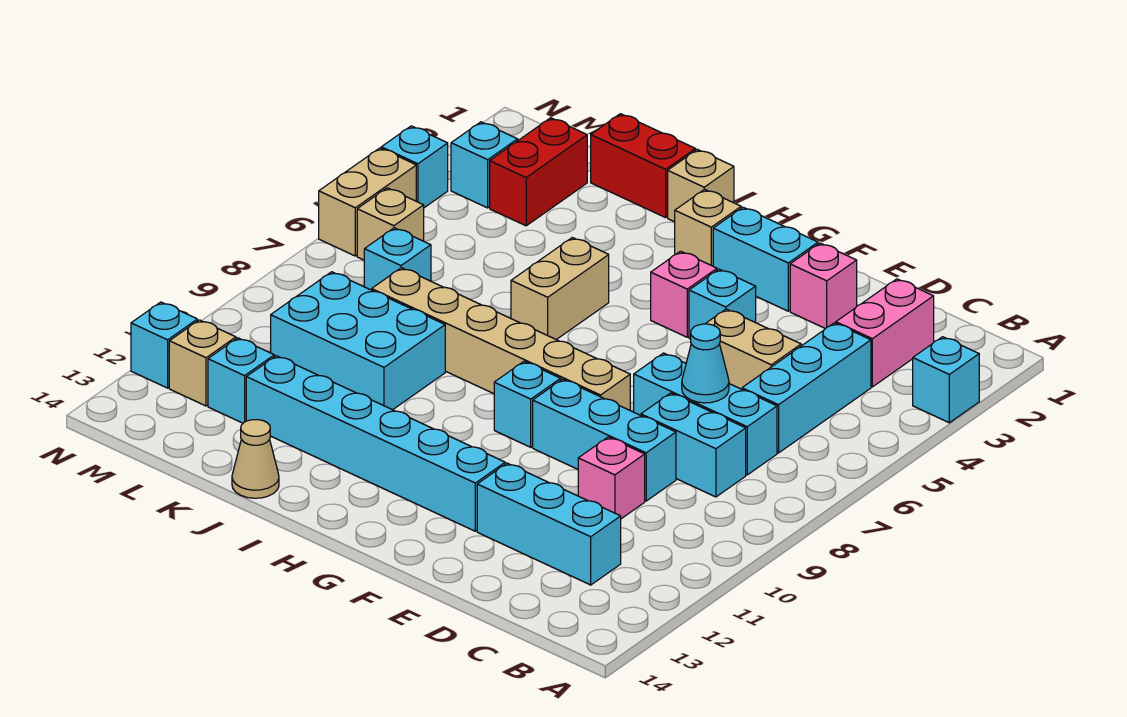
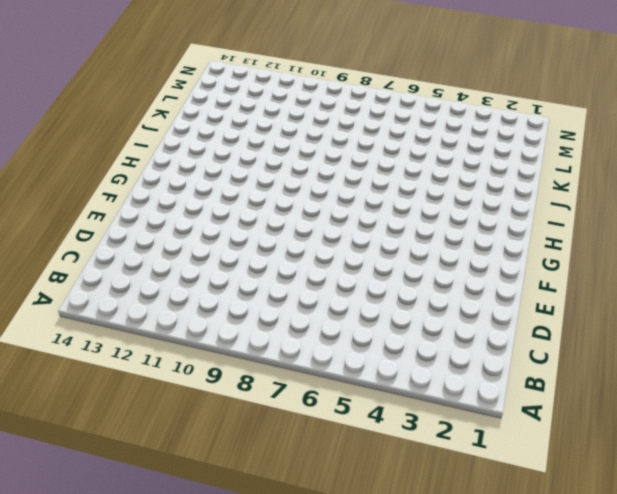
none -> cyan brick A3 level 1
none -> pink brick C2:C3 level 1
none -> cyan brick C4:C6 level 1
none -> cyan brick C7:E7 level 1

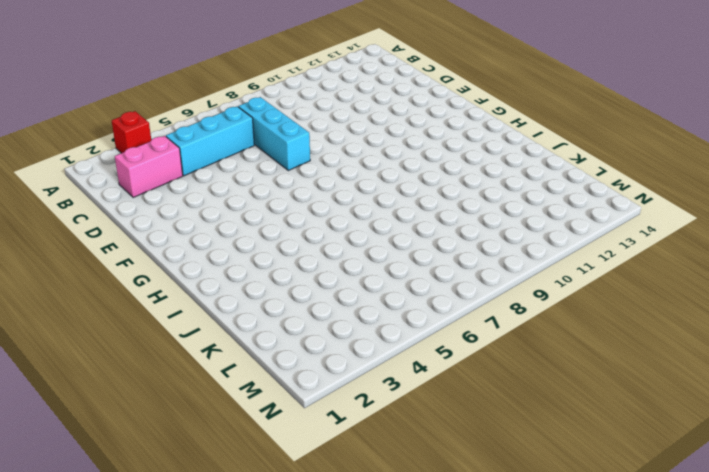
red brick A3 level 1 -> cyan brick A3 level 1
none -> cyan brick C8:D8 level 1
none -> cyan brick C12:E12 level 1
none -> tan brick D5:E5 level 1
none -> cyan brick D9:F9 level 1

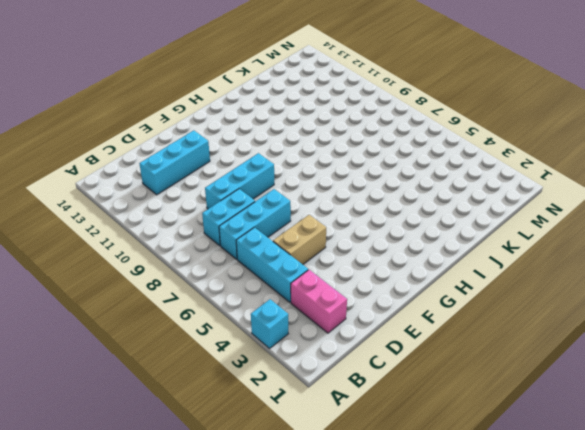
none -> pink brick D10 level 1
none -> pink brick E2 level 1
none -> cyan brick F2:G2 level 1
none -> cyan brick F4 level 1

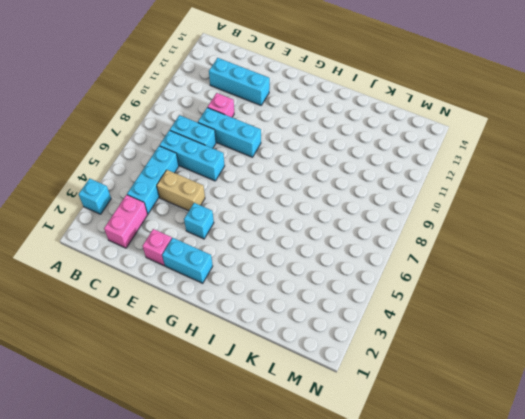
none -> tan brick F8:K8 level 1
none -> cyan brick F12:K12 level 1
none -> pink brick G4 level 1
none -> cyan brick G9 level 1

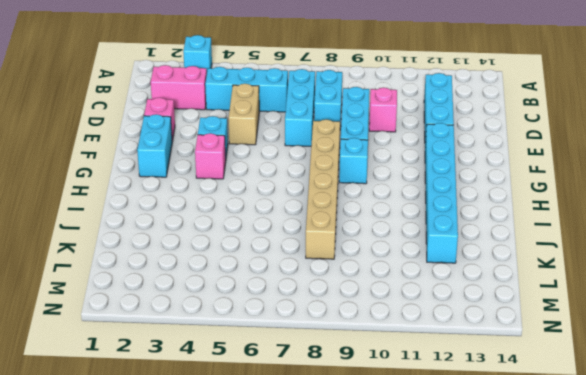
none -> tan brick H2 level 1
none -> tan brick I1 level 1
none -> tan brick I5:I6 level 1
none -> red brick J1:K1 level 1

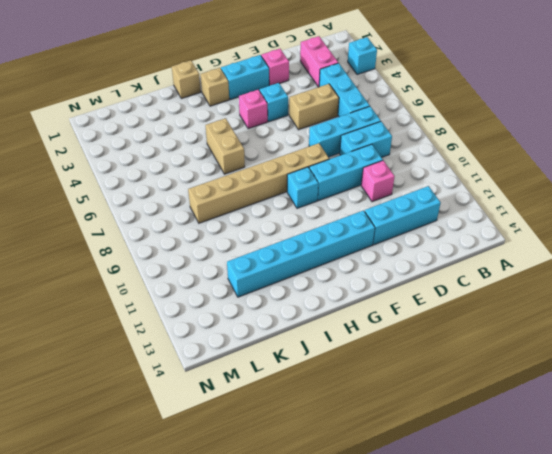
none -> red brick J1:K1 level 1
none -> cyan brick J9:L10 level 1
none -> tan cone J14 level 1
none -> red brick L2:L3 level 1

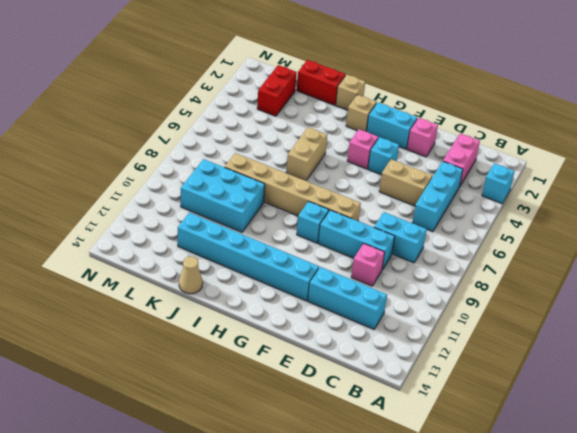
none -> cyan brick C7:E7 level 1
none -> cyan brick L7 level 1
none -> cyan brick L12 level 1
none -> cyan brick M3 level 1

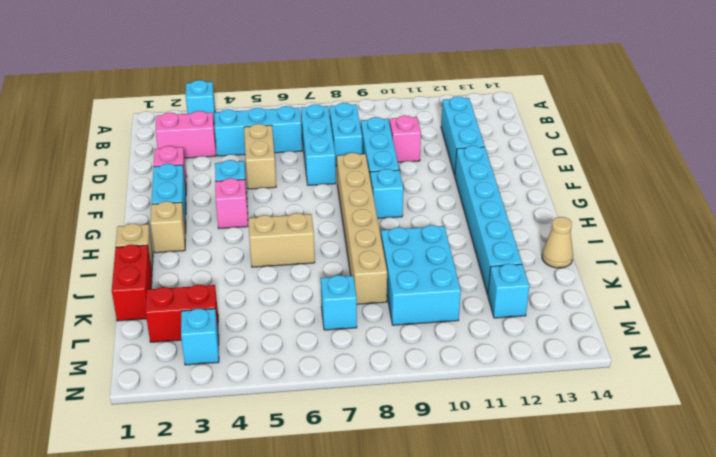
none -> tan brick M6 level 1
none -> tan brick M12 level 1
none -> cyan brick N4 level 1
none -> tan brick N5:N6 level 1

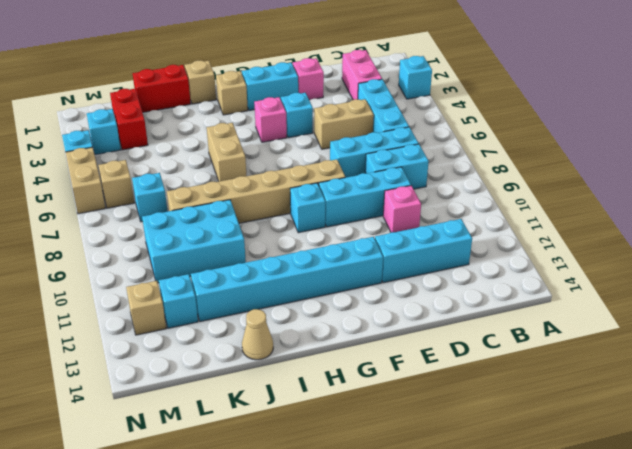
none -> cyan brick N12 level 1
none -> cyan cone D7 level 2

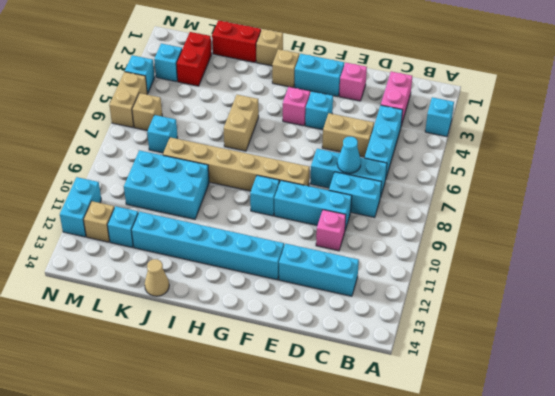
cyan brick N11:N12 level 1 -> cyan brick N12 level 1

